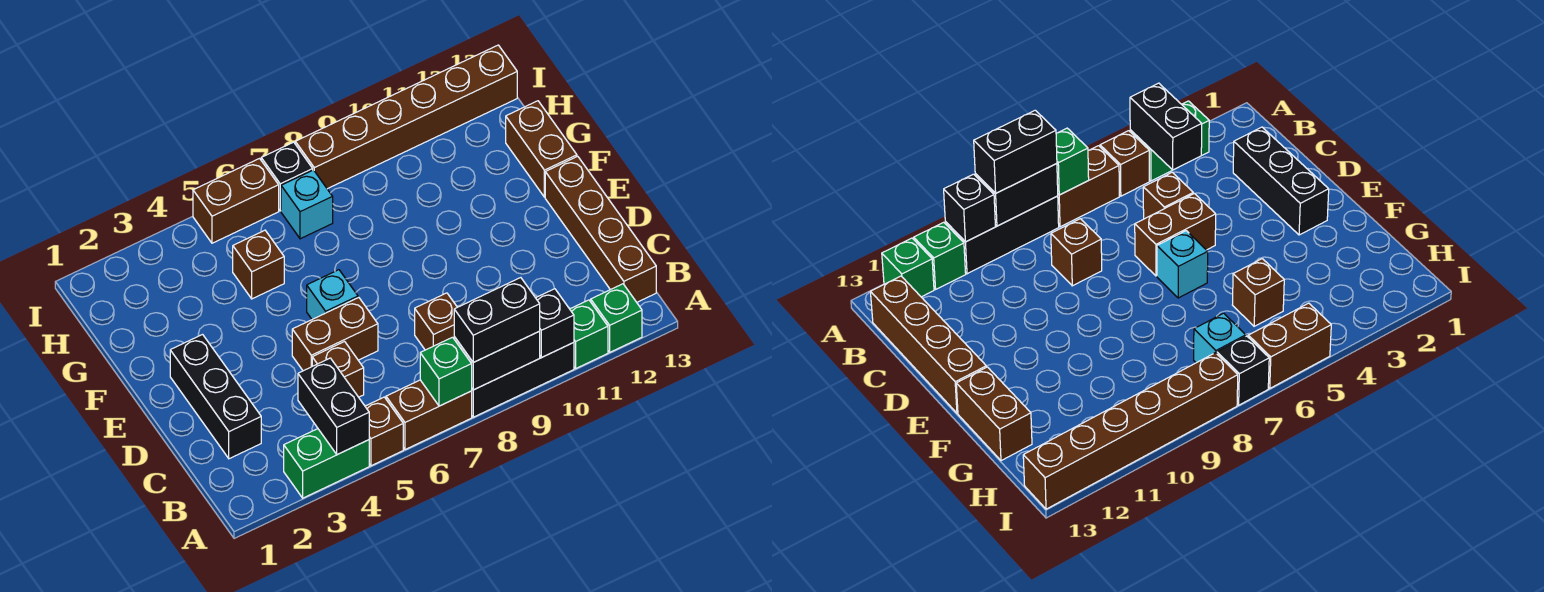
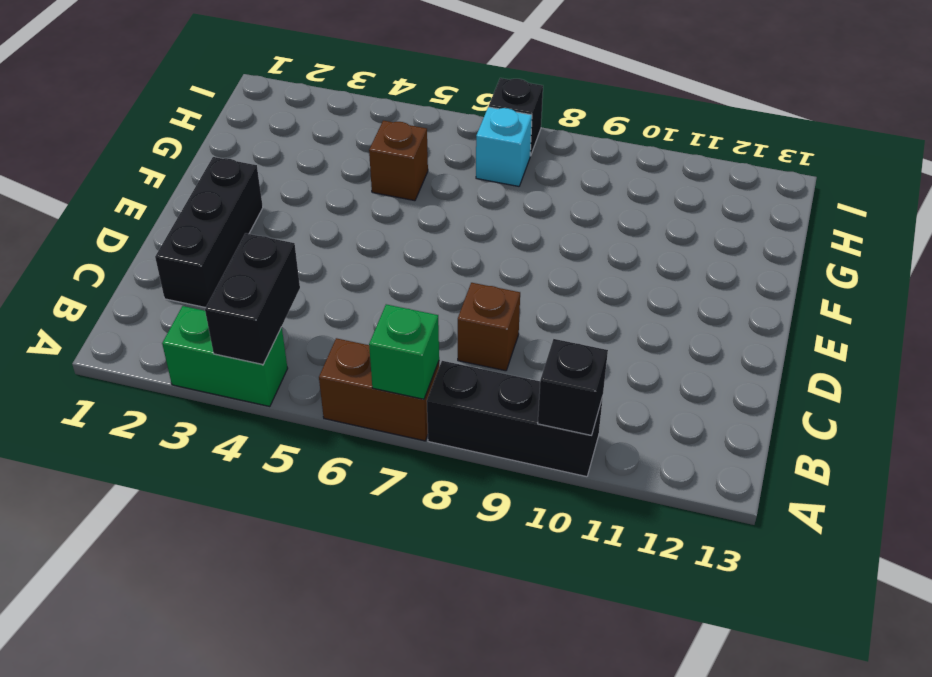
none -> brown brick A5 level 1
none -> green brick A11 level 1
none -> green brick A12 level 1

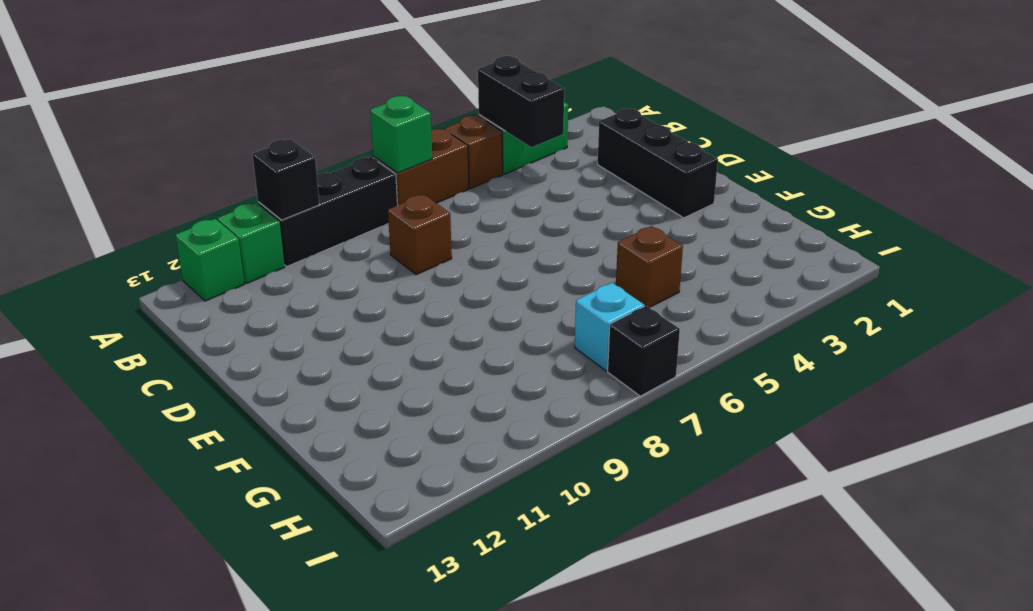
none -> brown brick B13:E13 level 1
none -> brown brick C5 level 1
none -> brown brick D5:D6 level 1

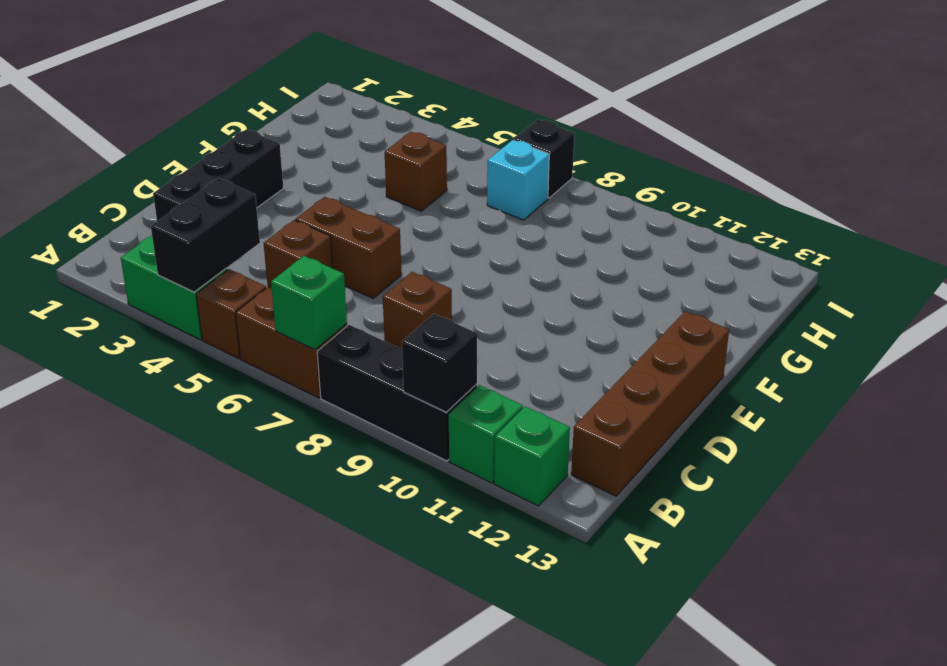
none -> cyan brick E6 level 1
none -> brown brick F13:G13 level 1
none -> brown brick I5:I6 level 1

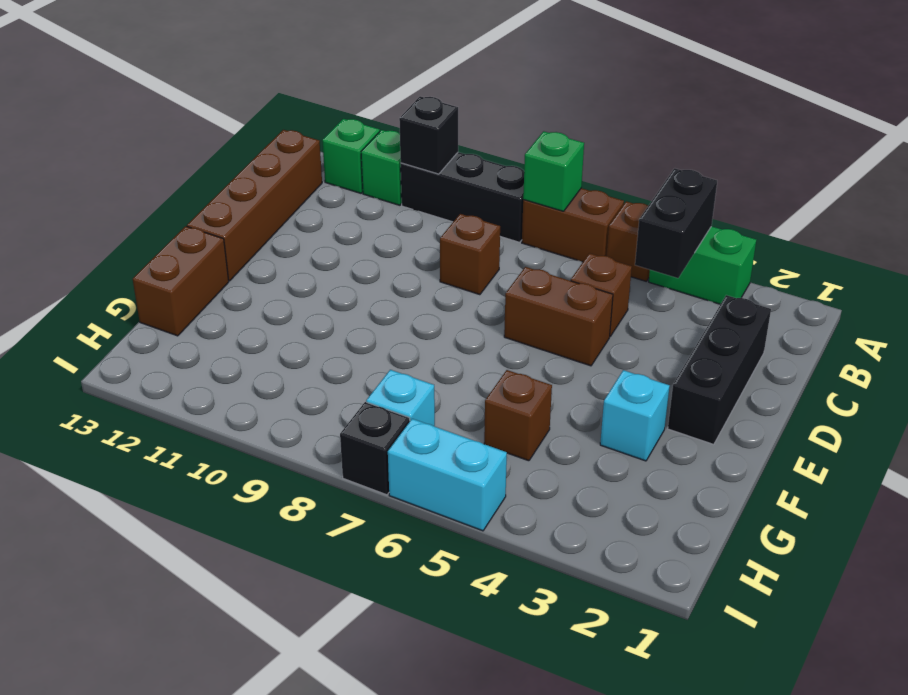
cyan brick F3 level 1 -> cyan brick E6 level 1
cyan brick I5:I6 level 1 -> brown brick I5:I6 level 1
none -> brown brick I8:I13 level 1
none -> black brick A8:A9 level 2
none -> black brick A8:A9 level 3

